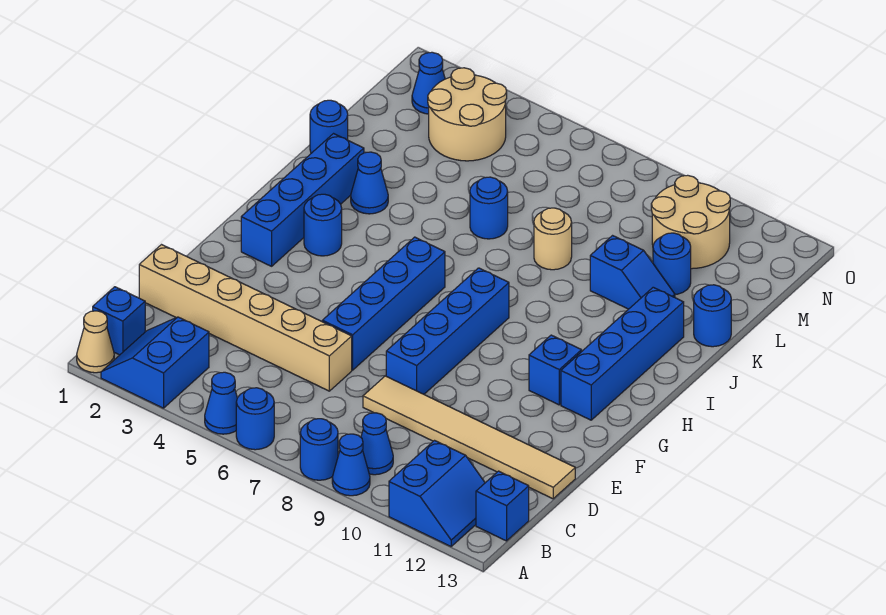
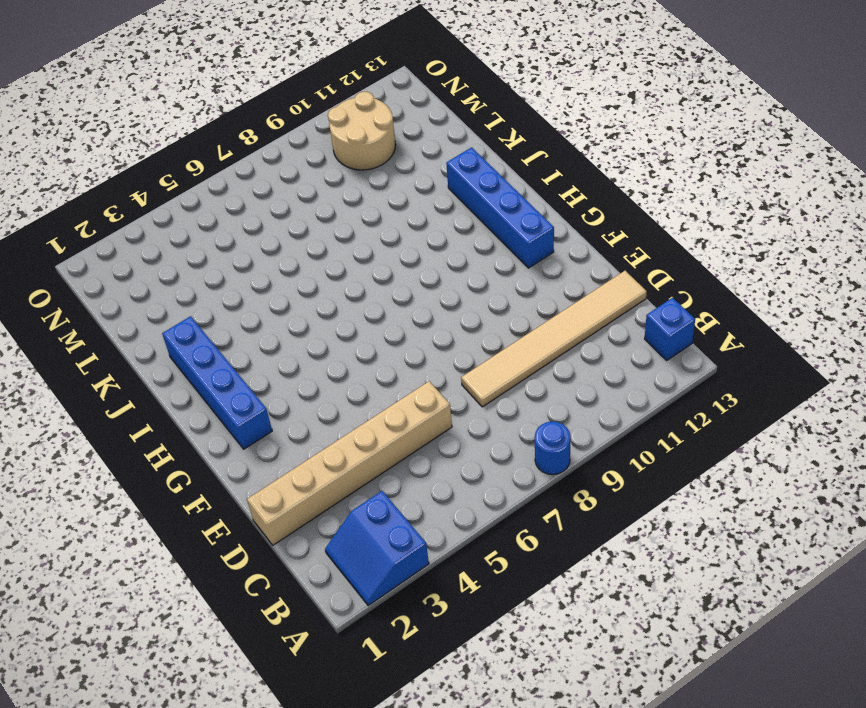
none -> tan cone A1 level 1
none -> blue cone A5 level 1
none -> blue round brick A6 level 1

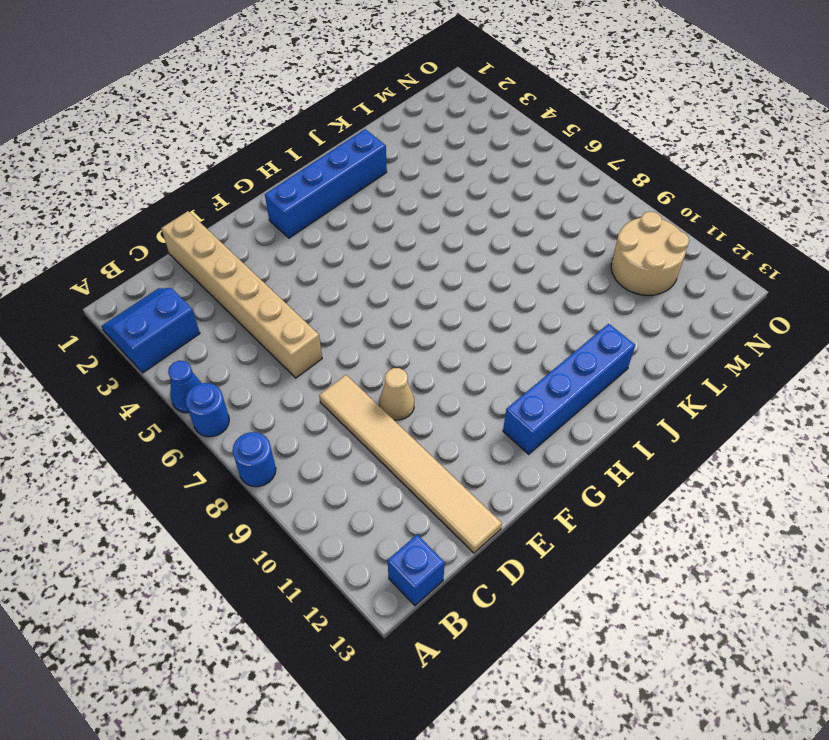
tan cone E9 level 1 -> tan cone A1 level 1
none -> blue cone A9 level 1
none -> blue slope A11:B12 level 1 top 11
none -> blue brick B1 level 1

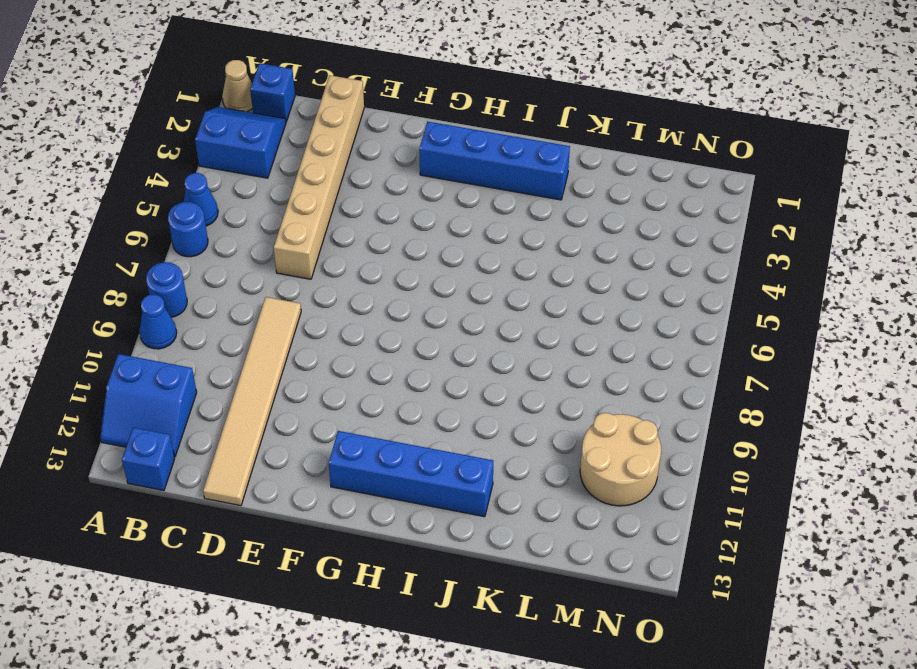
none -> blue cone B9 level 1
none -> blue brick E6:H6 level 1
none -> blue brick E8:H8 level 1

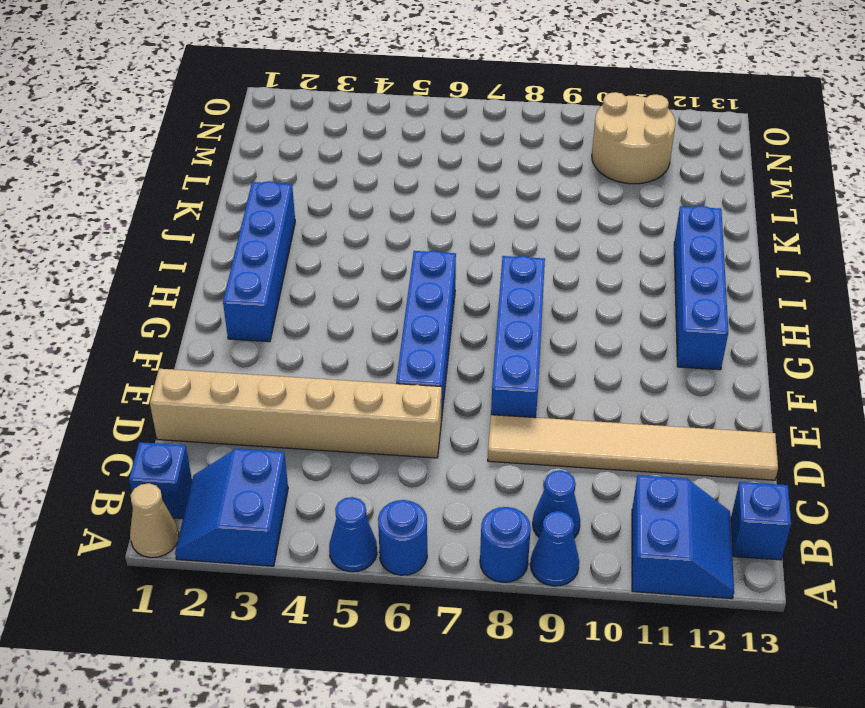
none -> blue brick G11 level 1
none -> blue round brick H3 level 1
none -> blue cone J3 level 1

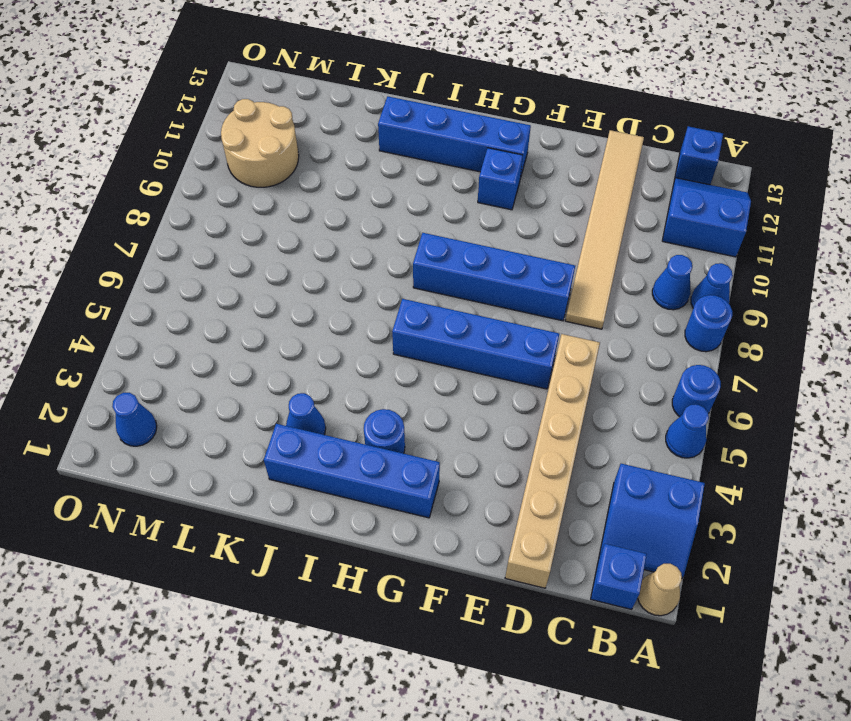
none -> blue round brick K1 level 1
none -> blue round brick K6 level 1
none -> tan round brick K8 level 1

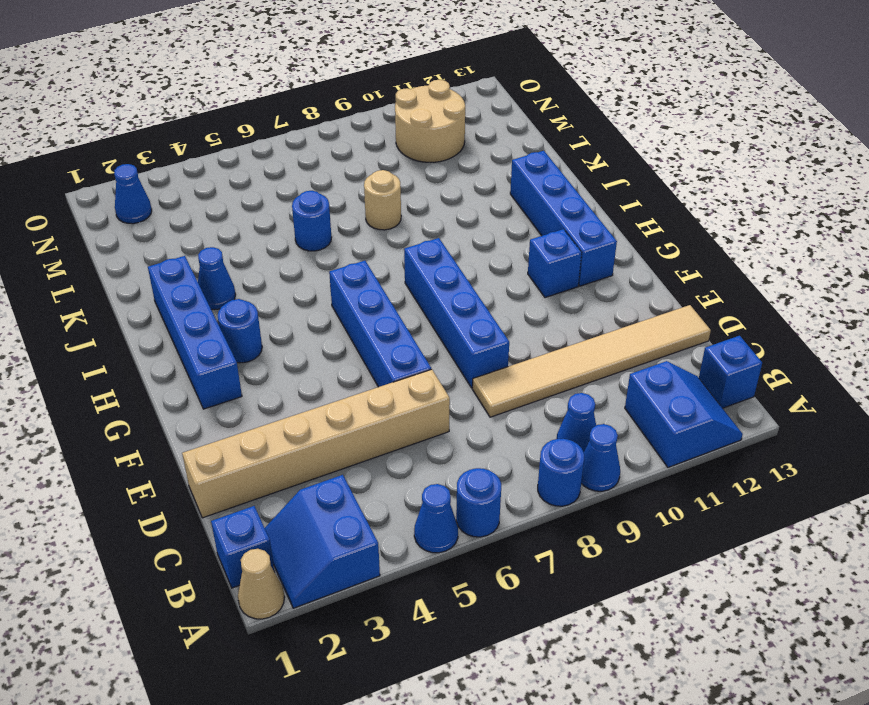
none -> blue round brick K1 level 1
none -> blue slope K10:K11 level 1 top 10
none -> blue round brick K13 level 1

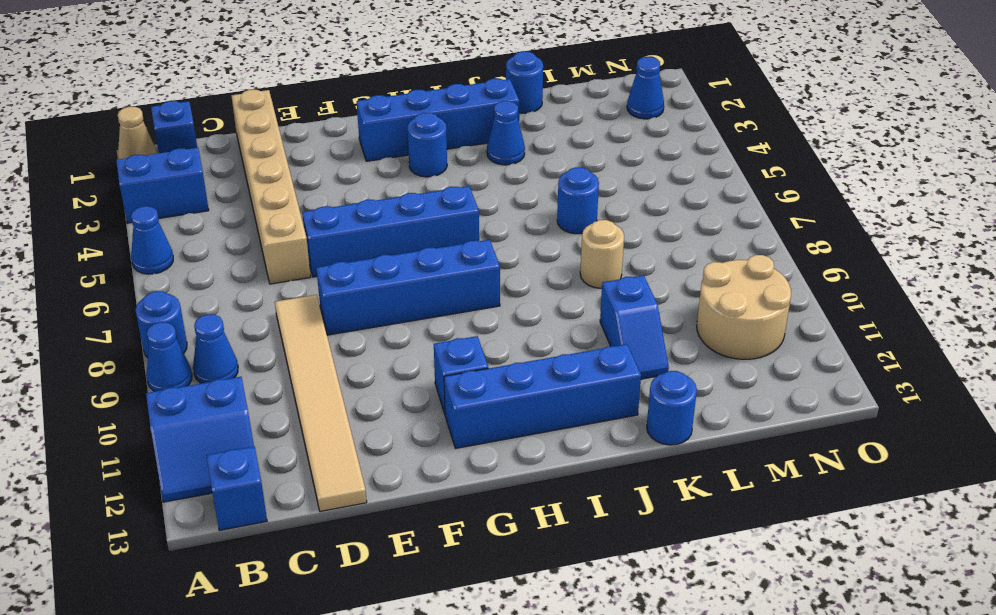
none -> blue round brick A6 level 1
none -> blue round brick L11 level 1
none -> tan round brick M3:N4 level 1

